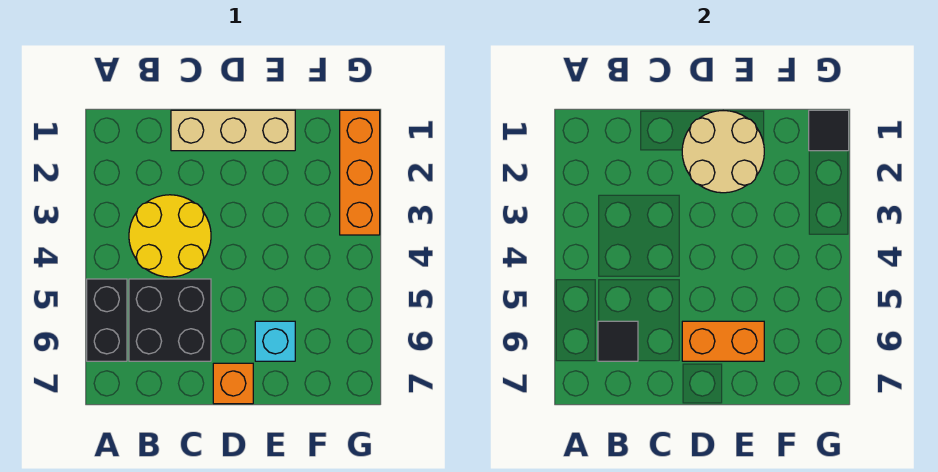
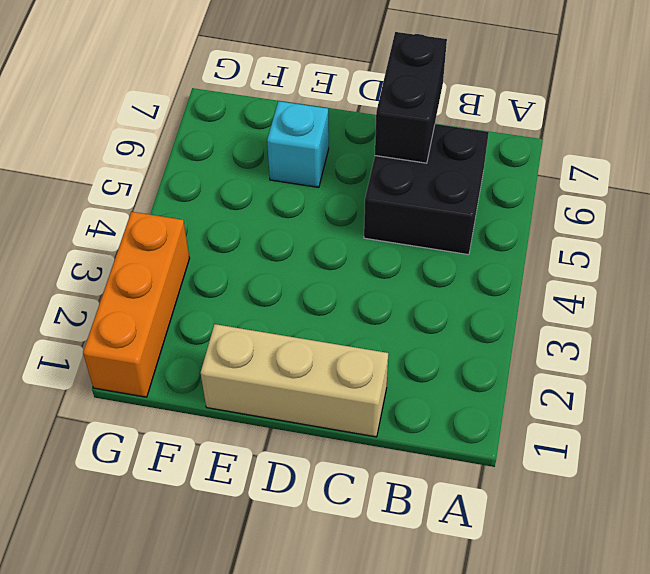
black brick C6:C7 level 2 -> black brick A5:A6 level 1
none -> yellow round brick B3:C4 level 1
none -> orange brick D7 level 1

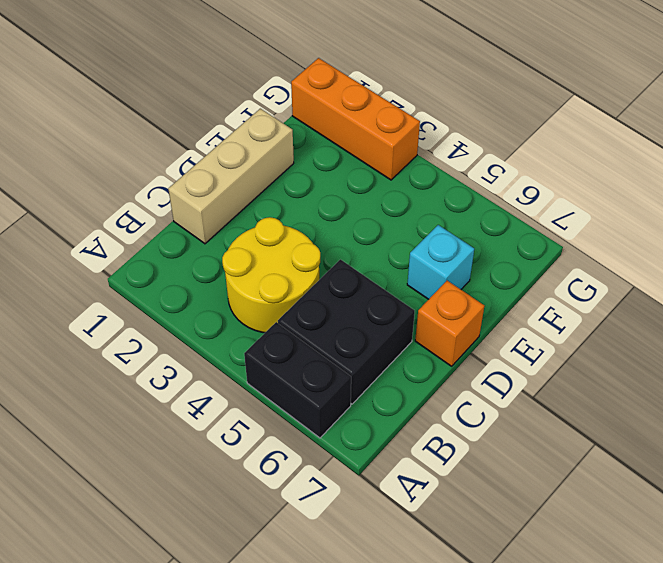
none -> black tile B6 level 2
none -> tan round brick D1:E2 level 2

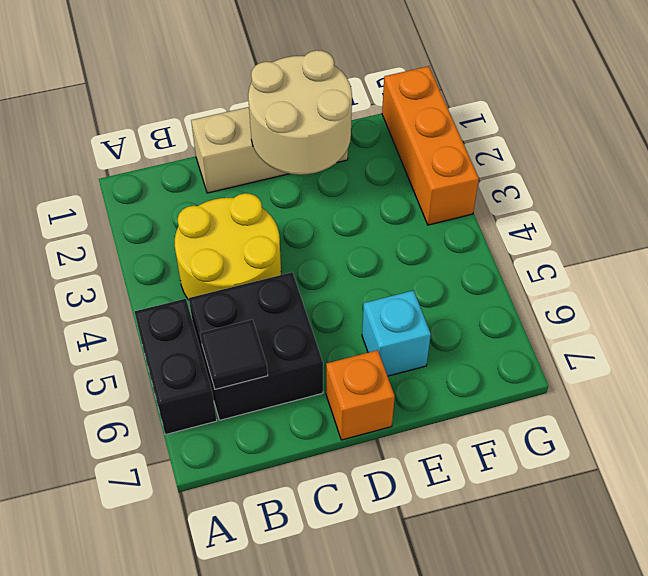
none -> orange brick D6:E6 level 2
none -> black tile G1 level 2

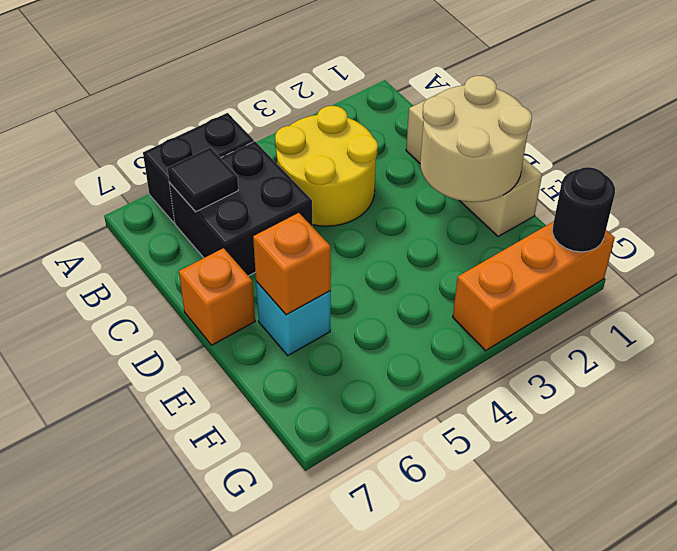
orange brick E6 level 2 -> orange brick D6:E6 level 2
black round brick G1 level 2 -> black tile G1 level 2

